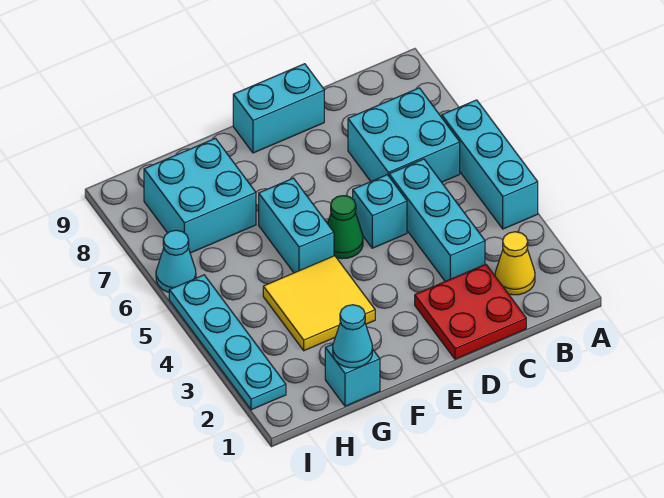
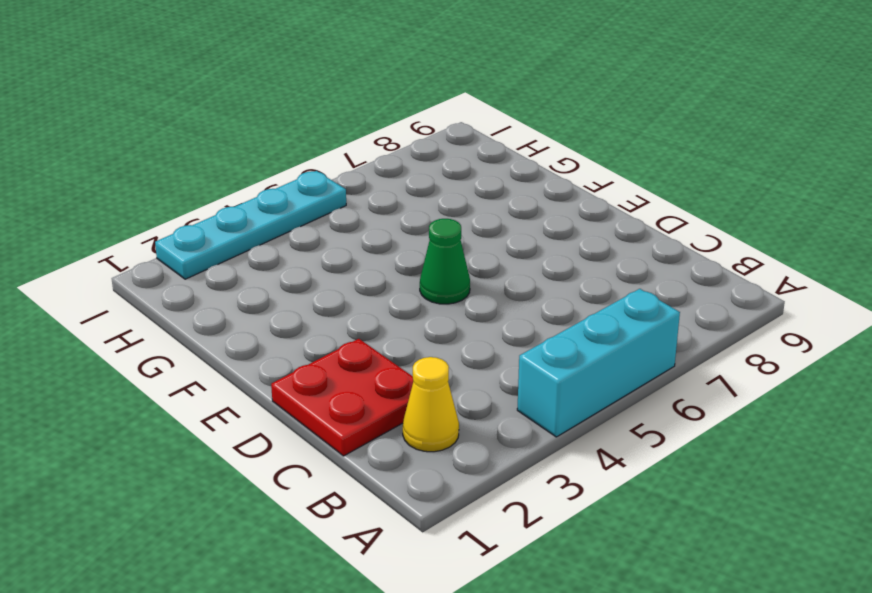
none -> cyan brick B6:C7 level 1
none -> cyan brick C3:C5 level 1
none -> cyan brick D5 level 1

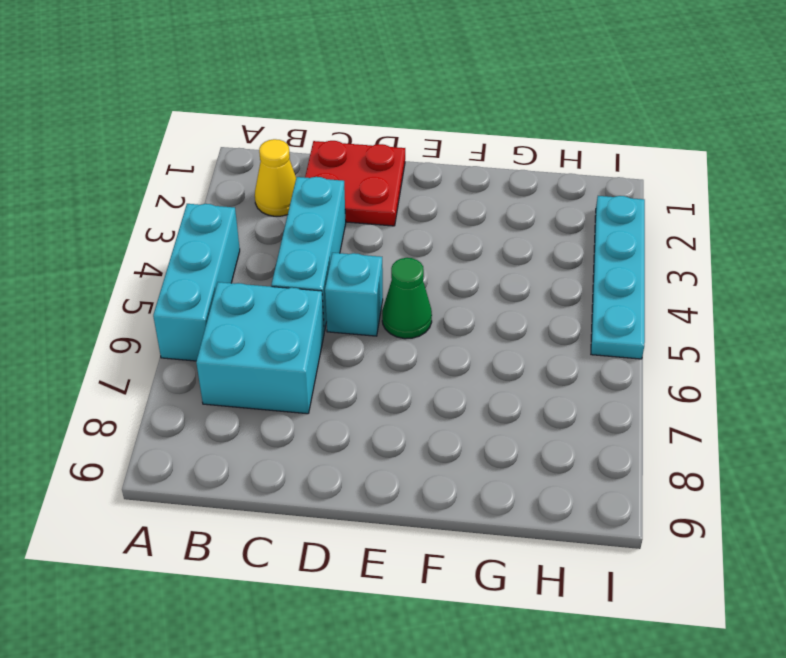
none -> cyan brick D9:E9 level 1
none -> yellow tile F3:G4 level 1
none -> cyan brick F5:F6 level 1

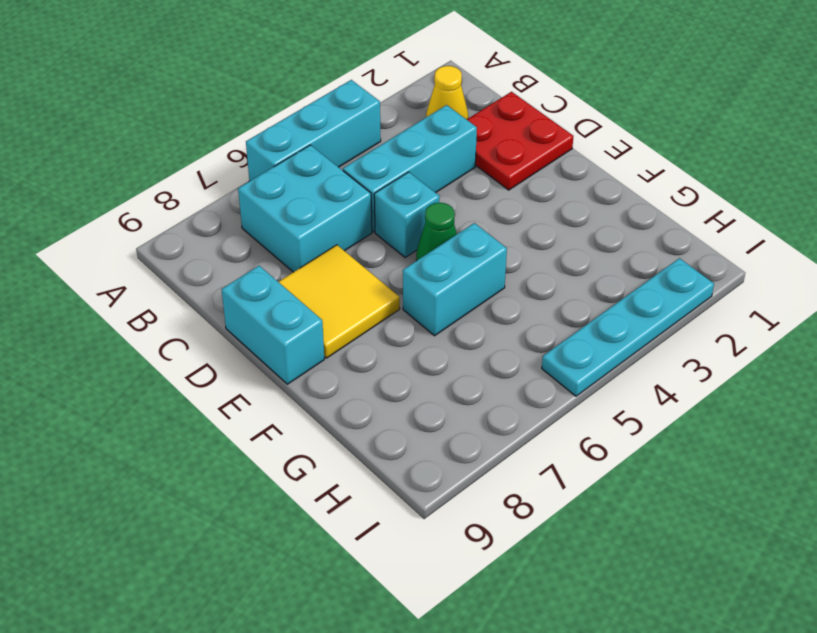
yellow tile D7:E8 level 1 -> yellow tile F3:G4 level 1
none -> cyan brick G1 level 1
none -> cyan brick G7:H8 level 1
none -> cyan cone I6 level 1

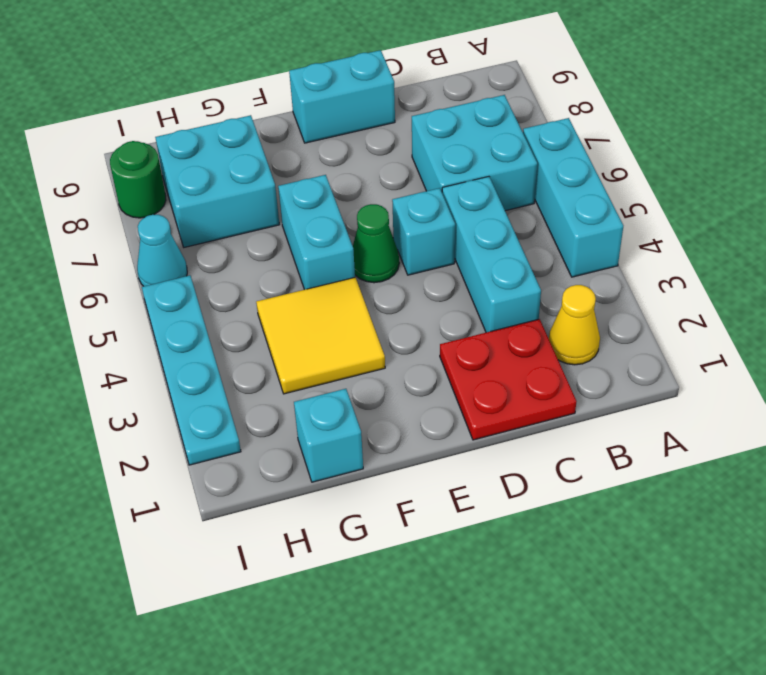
green round brick I8 level 1 -> none
none -> cyan cone G1 level 2

